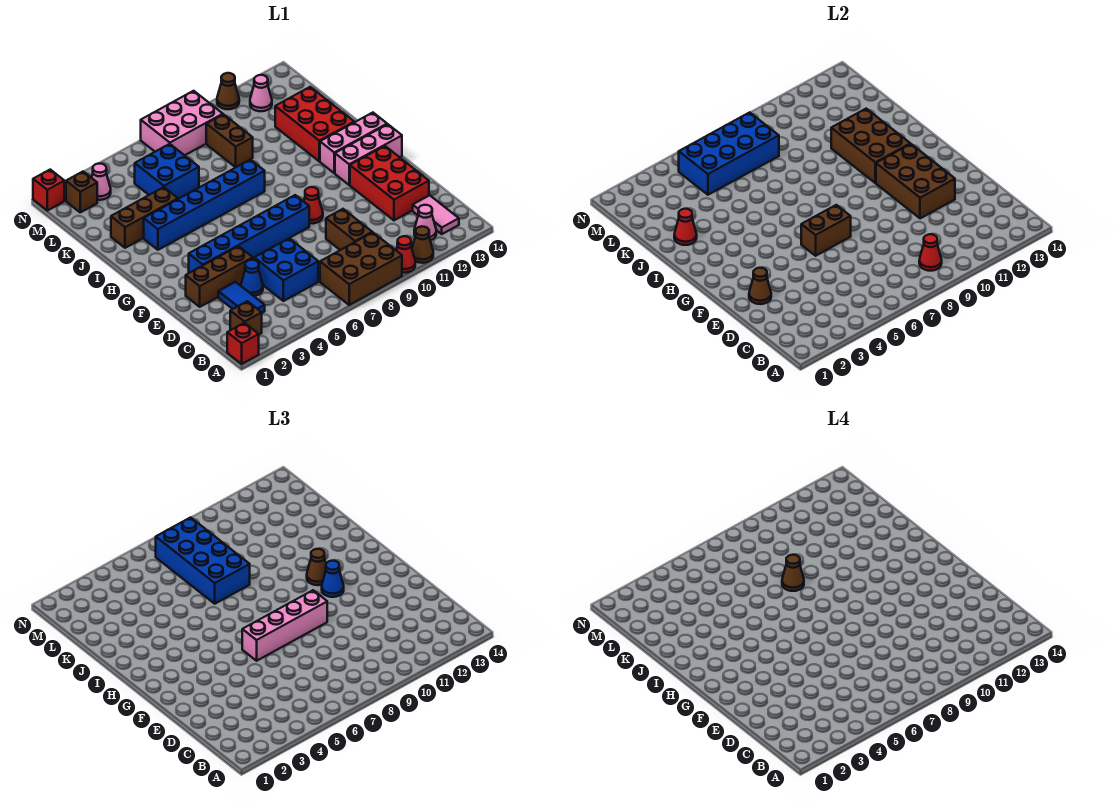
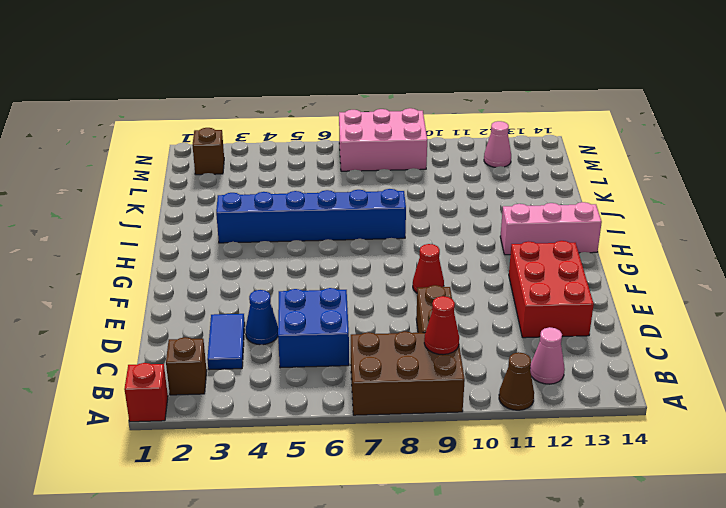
none -> red cone A10 level 1
none -> pink tile B13:C13 level 1
none -> brown brick E2:E4 level 1
none -> blue brick F3:F8 level 1

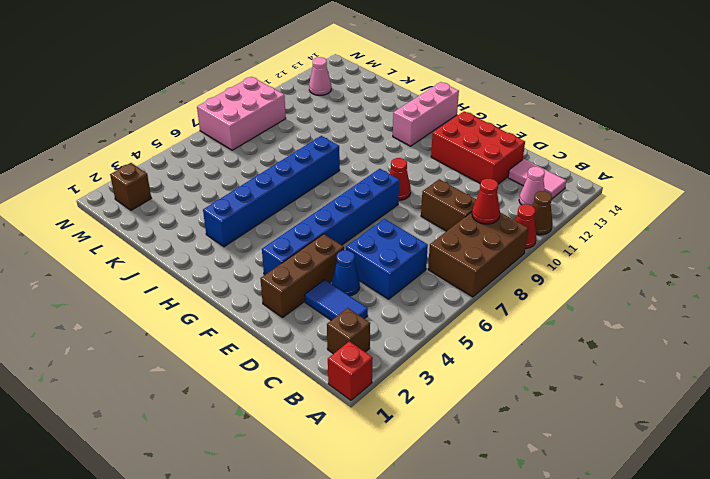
none -> pink brick G12:G14 level 1
none -> red brick I12:K13 level 1
none -> brown brick J2:J4 level 1
none -> blue brick K5:L6 level 1

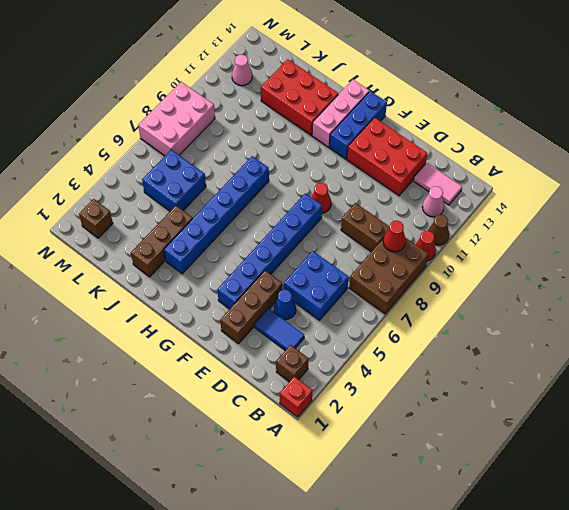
blue brick G12:G14 level 1 -> pink brick G12:G14 level 1
none -> brown brick K9:L9 level 1
none -> pink cone M3 level 1
none -> red brick N1 level 1
none -> brown cone N11 level 1

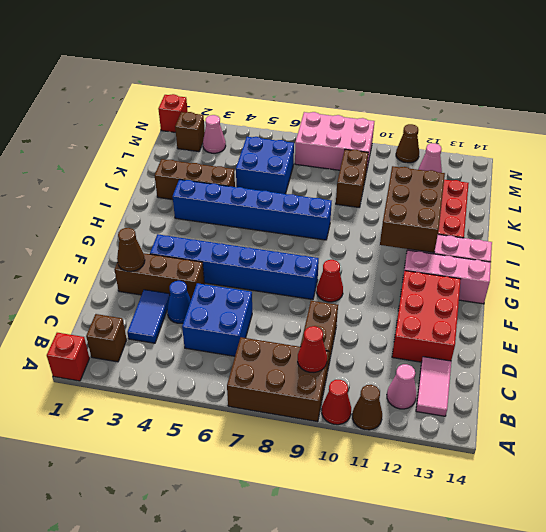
none -> brown brick E11:G12 level 2
none -> brown brick F6:F7 level 2
none -> red cone J2 level 2
none -> blue brick L5:M8 level 2

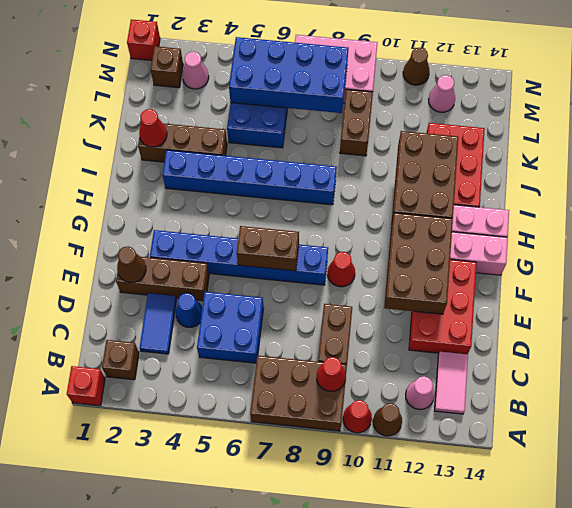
none -> pink brick F6:F9 level 3
none -> blue cone G11 level 3
none -> brown cone H11 level 3
none -> blue brick J7:M8 level 3

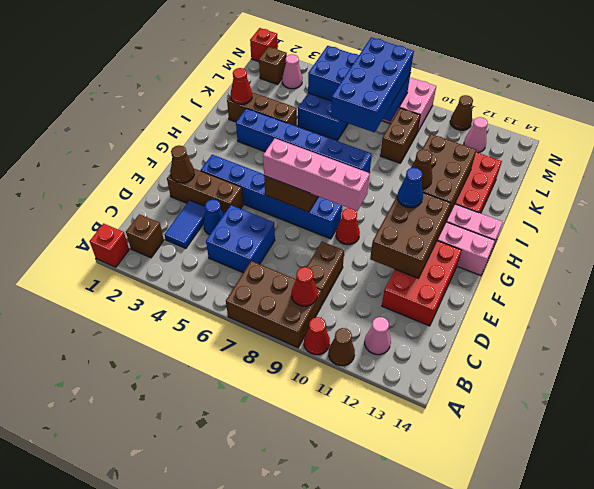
none -> pink tile B13:C13 level 1
none -> brown cone J8 level 4

